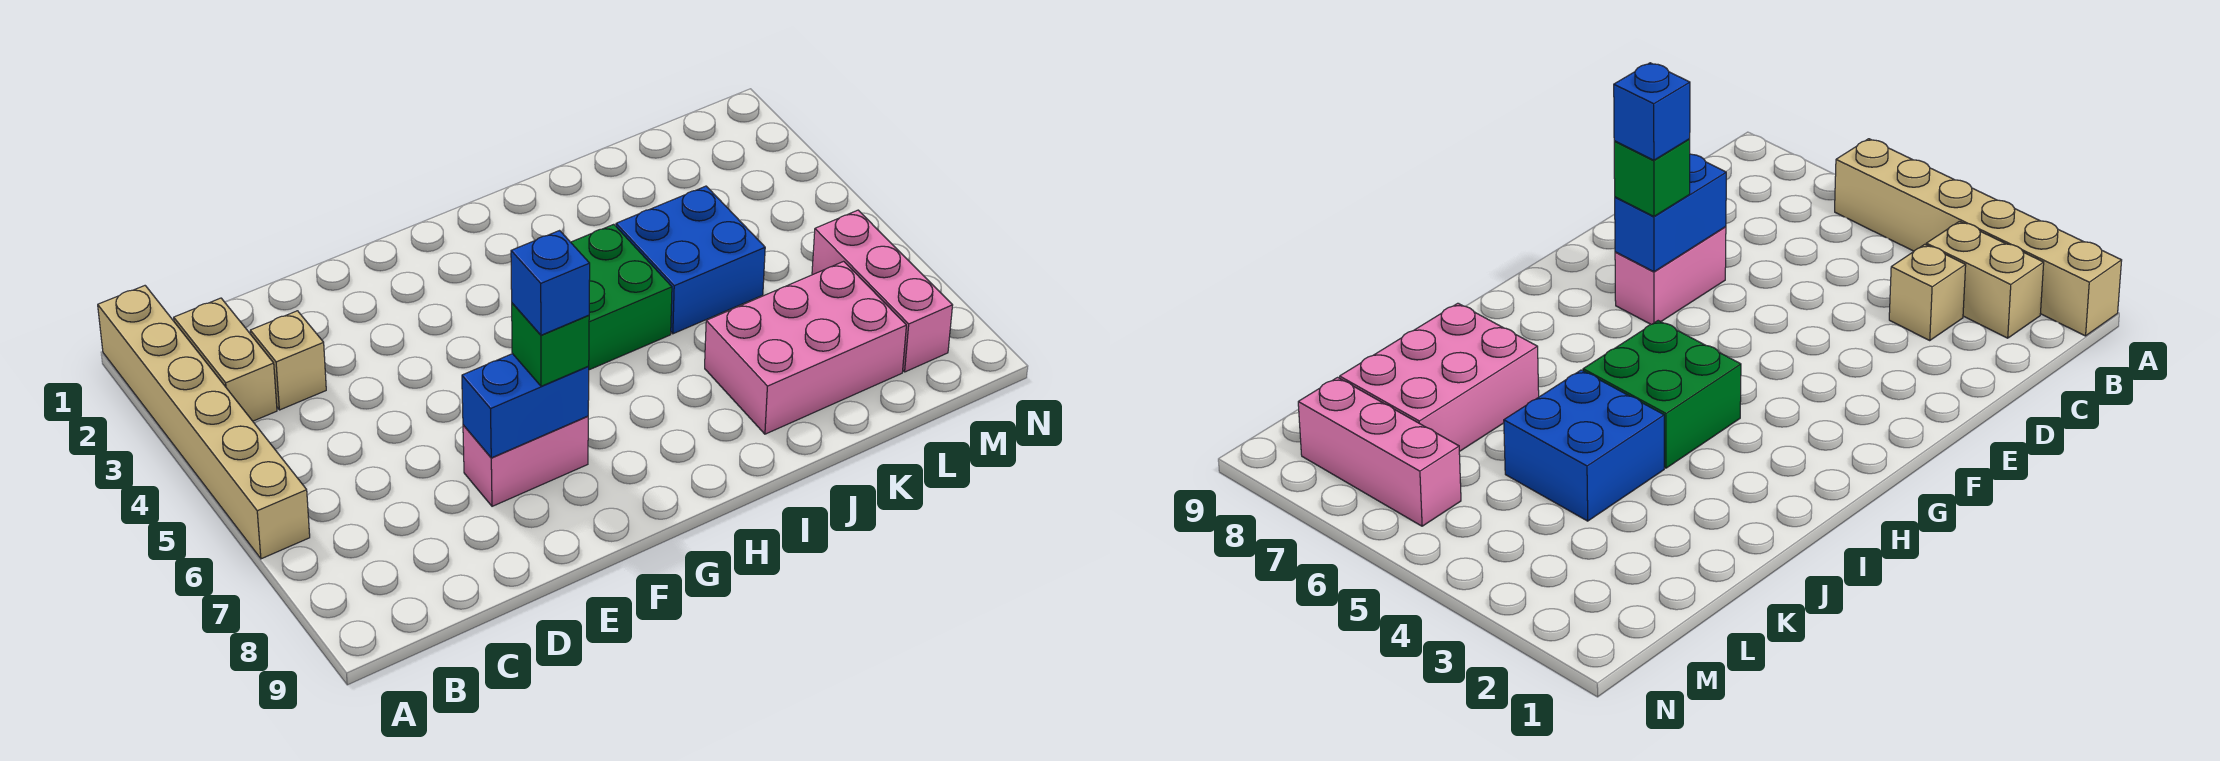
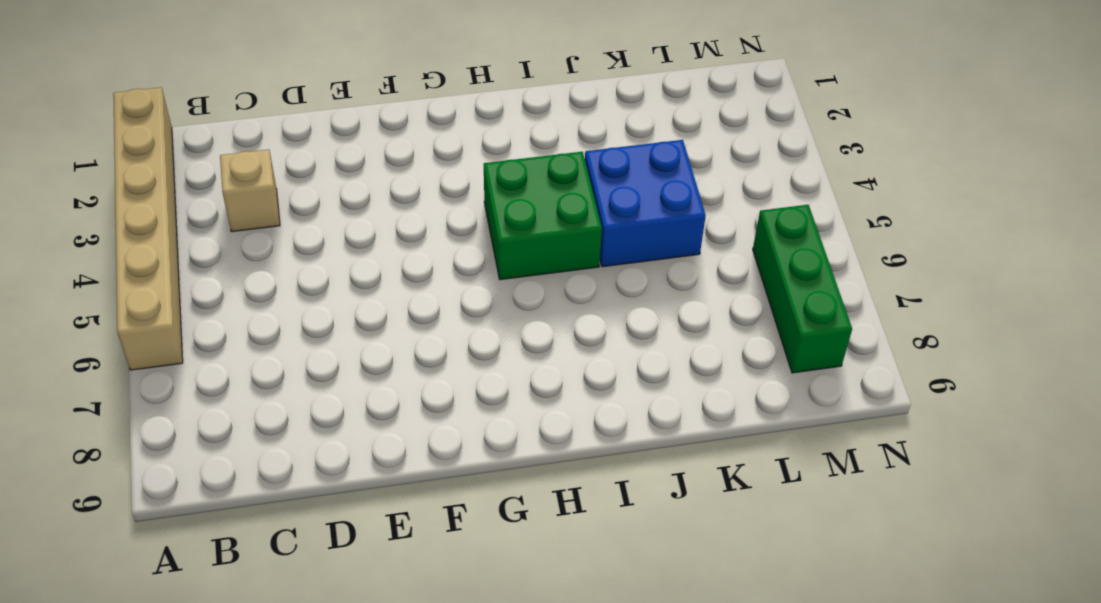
green brick M6:M8 level 1 -> pink brick M6:M8 level 1
none -> tan brick B2:B3 level 1
none -> pink brick E7:F7 level 1

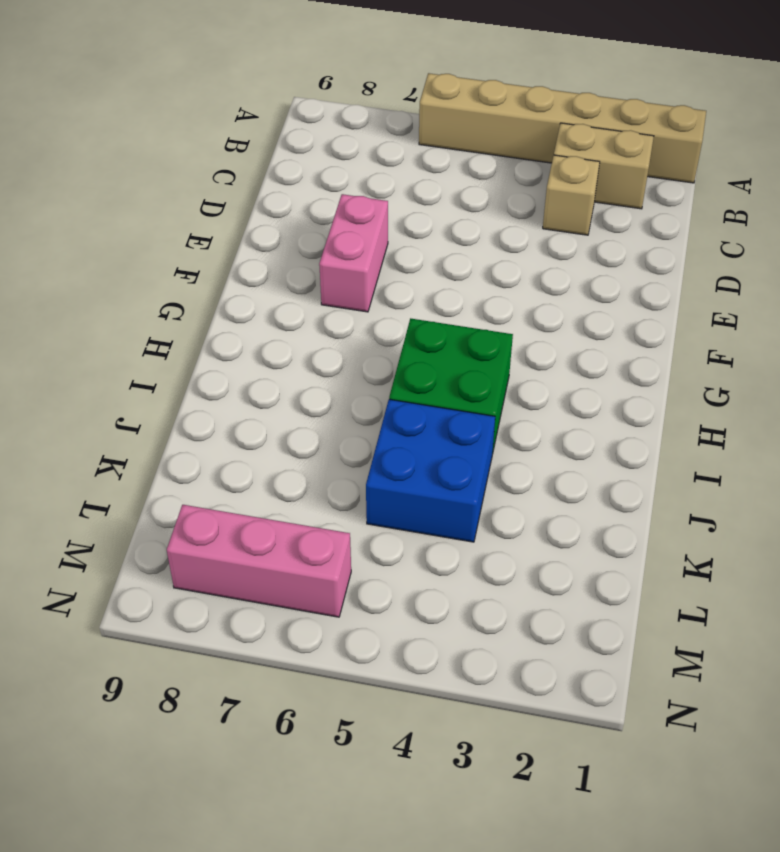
none -> pink brick J7:L8 level 1
none -> blue brick E7:F7 level 2

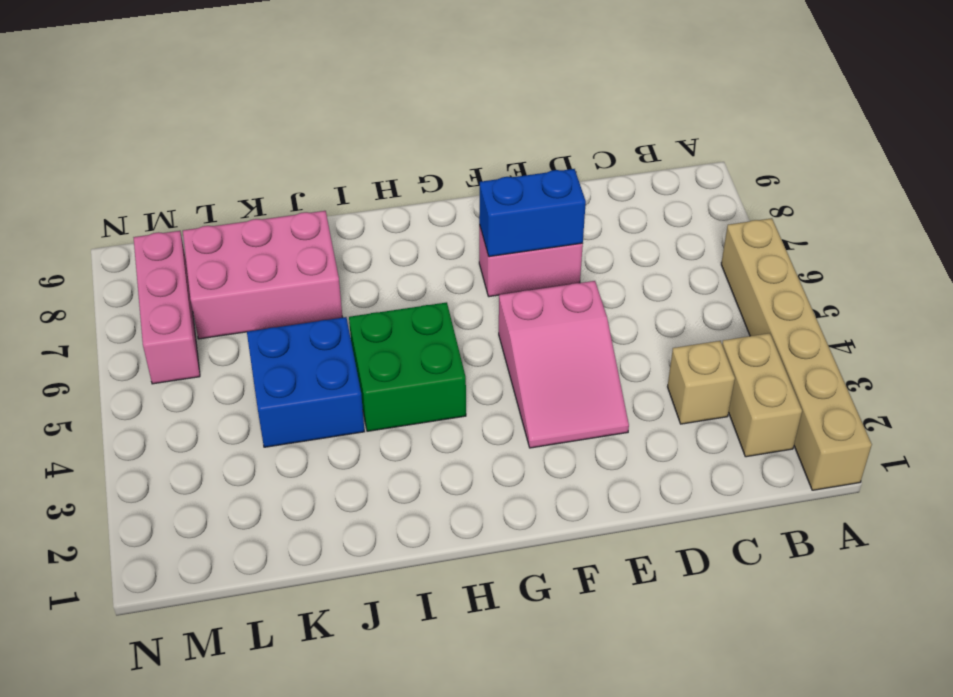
pink slope E3:F5 level 1 top 5 -> none
none -> green brick F7 level 3
none -> blue brick F7 level 4

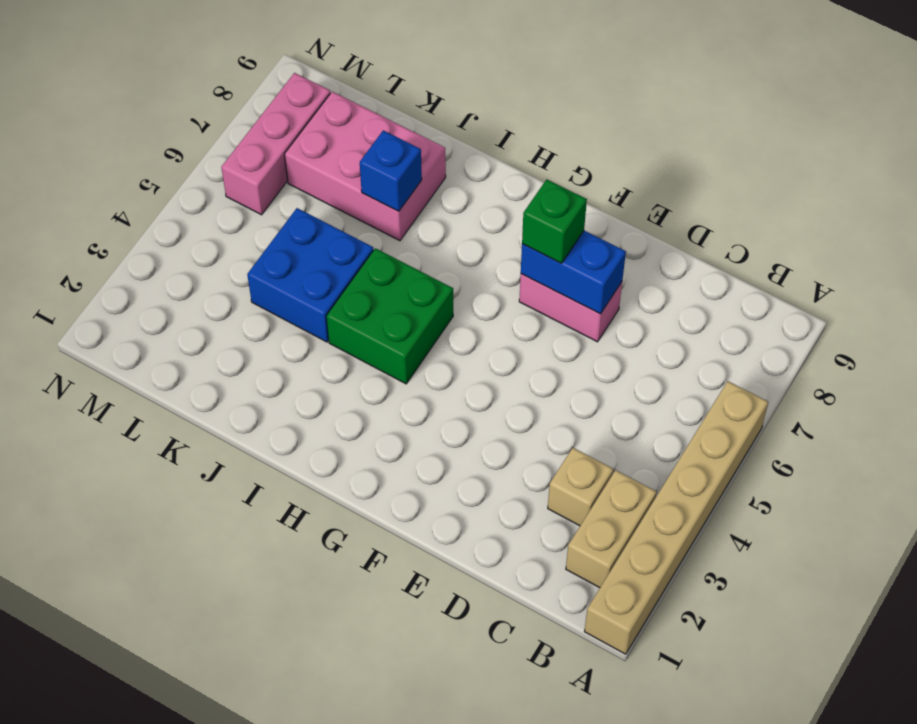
blue brick J7 level 2 -> blue brick F7 level 4

